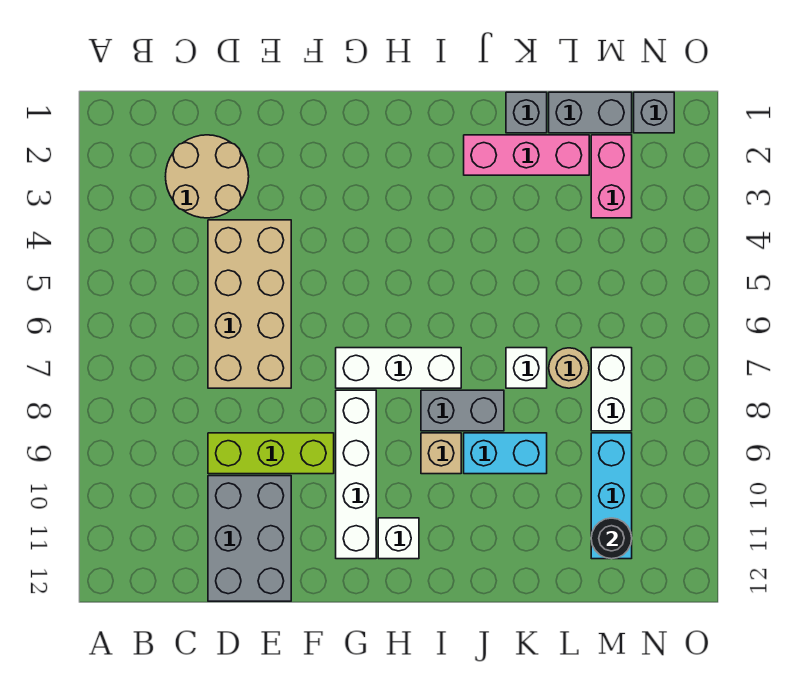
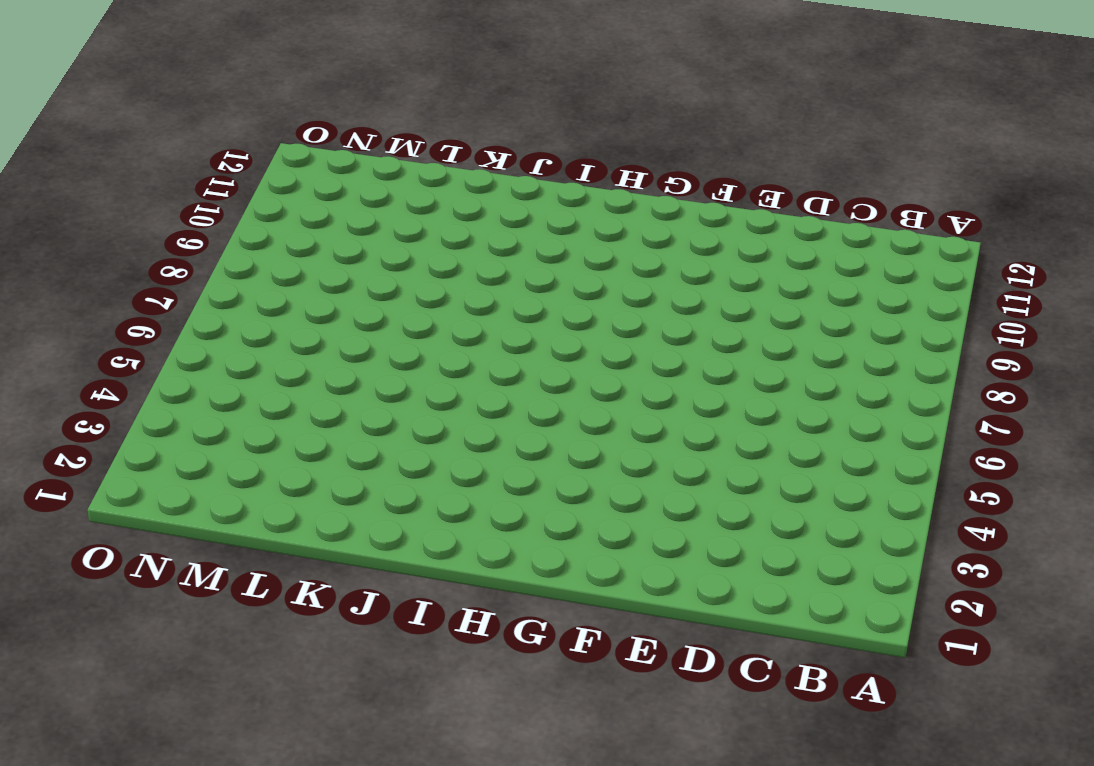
none -> tan round brick C2:D3 level 1
none -> tan brick D4:E7 level 1
none -> lime brick D9:F9 level 1

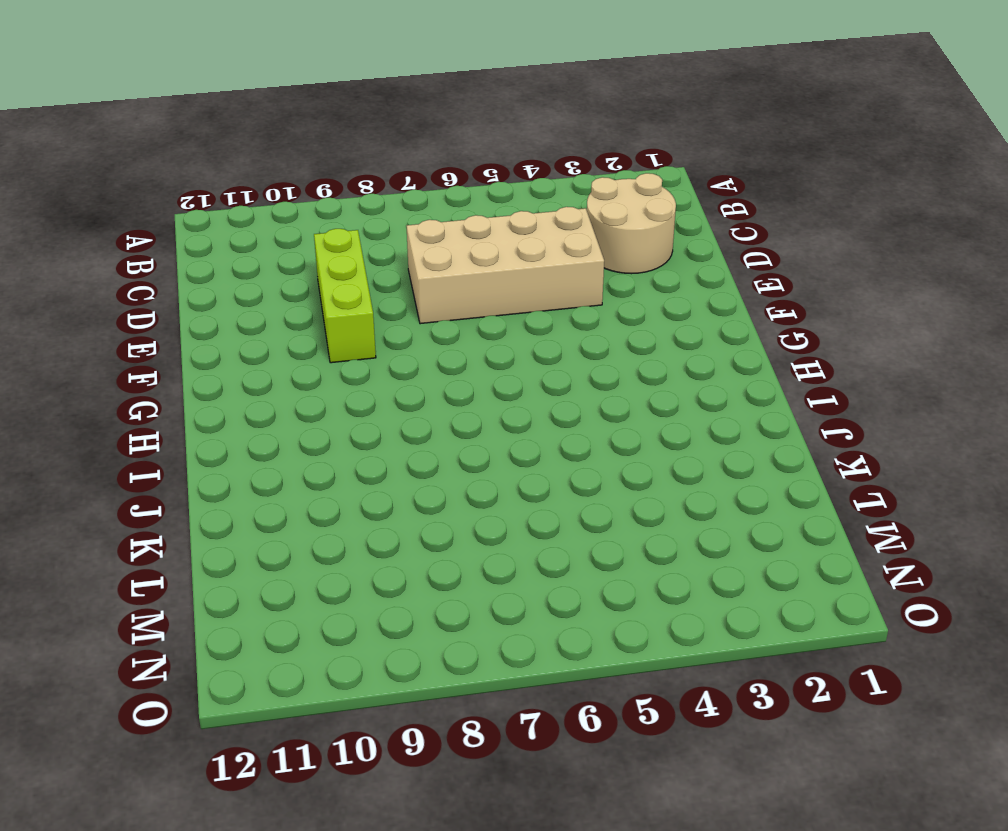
none -> grey brick D10:E12 level 1
none -> white brick G7:I7 level 1
none -> white brick G8:G11 level 1

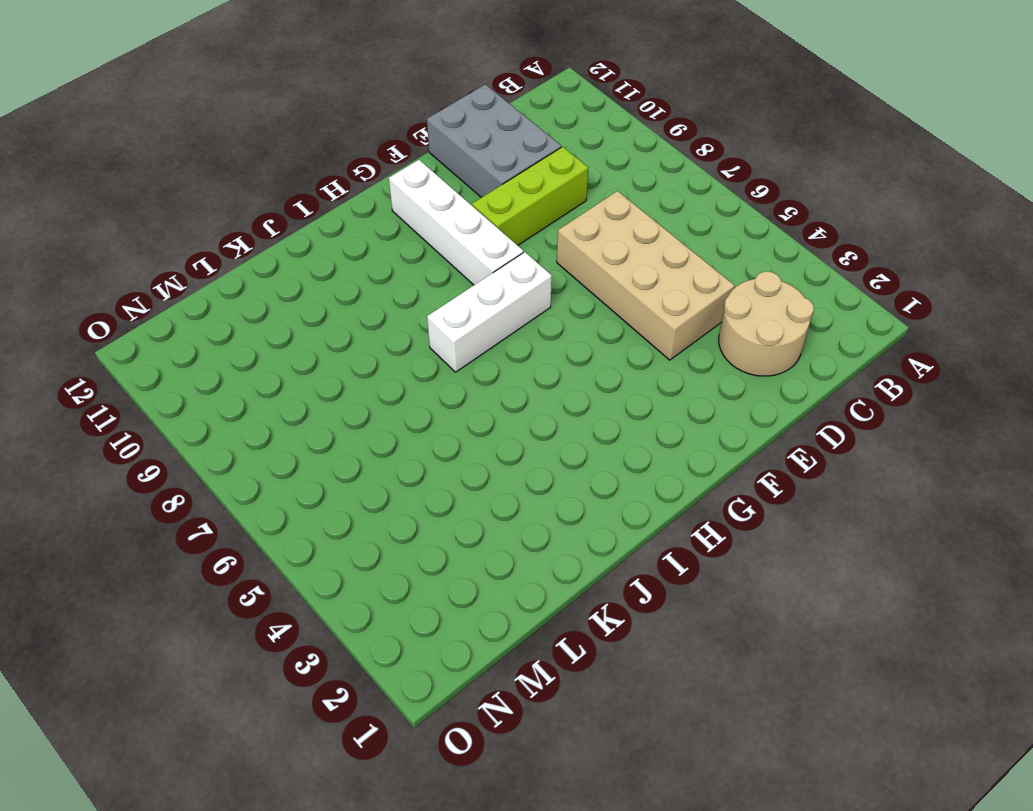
none -> white brick H11 level 1
none -> grey brick I8:J8 level 1
none -> tan brick I9 level 1

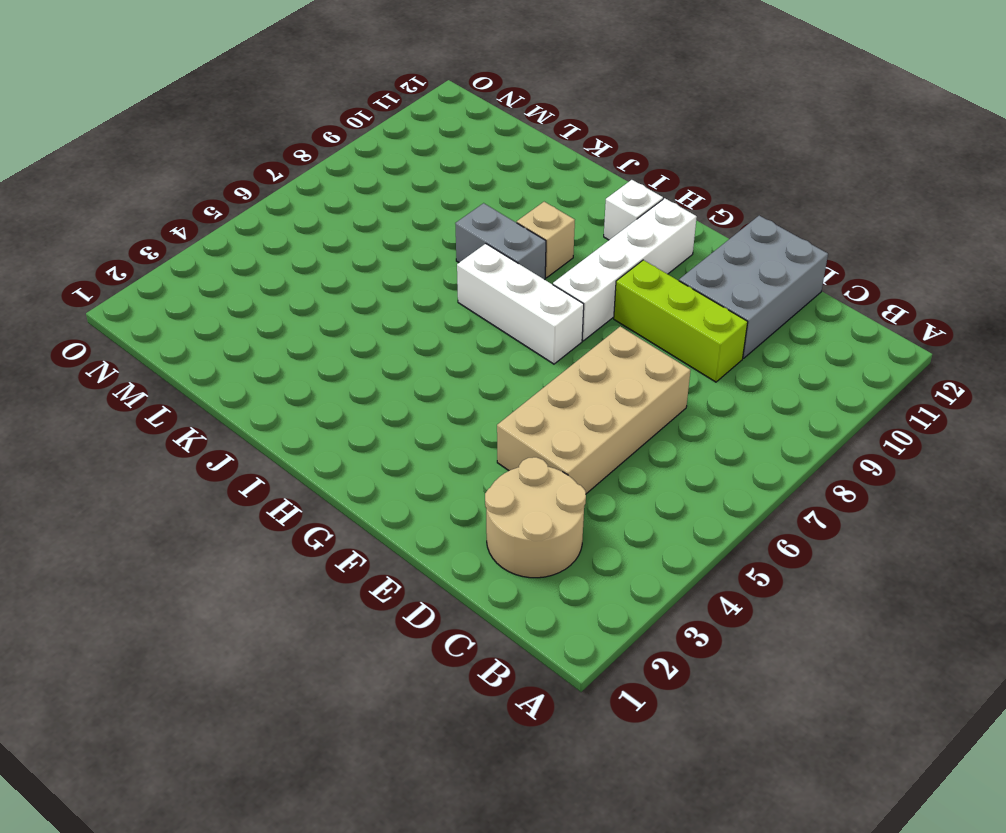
none -> pink brick J2:L2 level 1
none -> cyan brick J9:K9 level 1
none -> grey brick K1 level 1

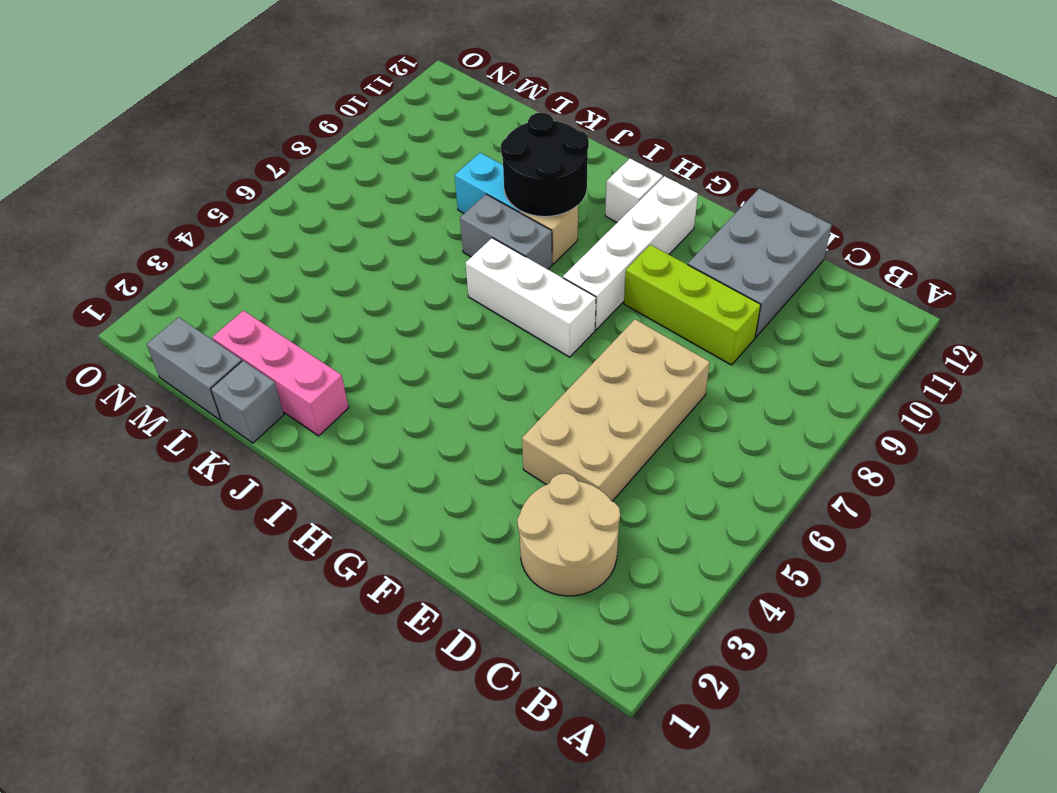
black round brick I9:J10 level 2 -> none
none -> white brick K7 level 1
none -> tan round brick L7 level 1
none -> pink brick M2:M3 level 1

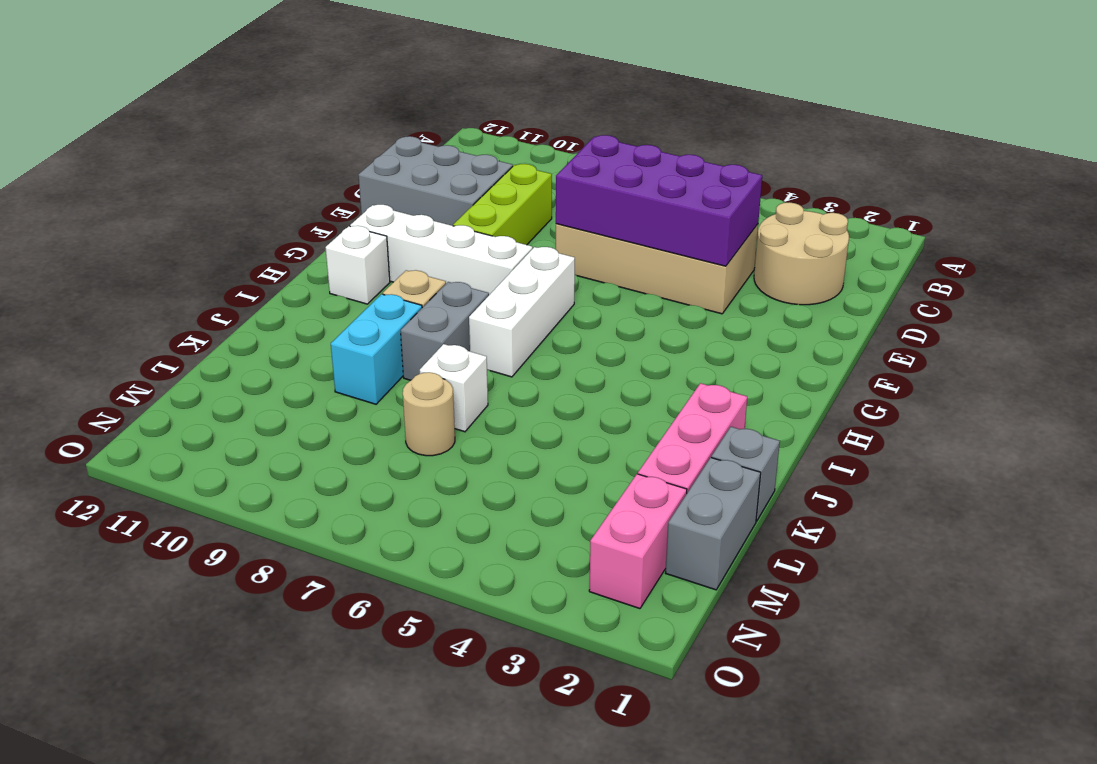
purple brick D4:E7 level 2 -> none
pink brick M2:N2 level 1 -> pink brick M2:M3 level 1
none -> white brick M7:M8 level 1
none -> cyan brick M9:M11 level 1
none -> grey brick N1 level 1

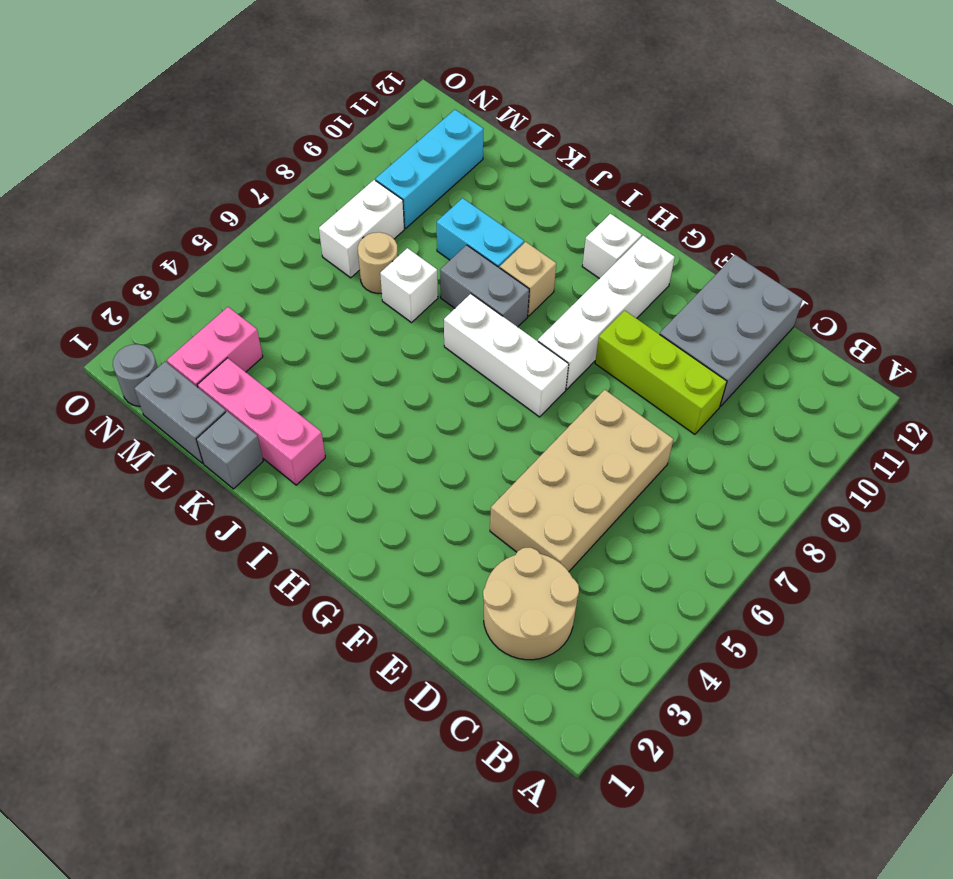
grey round brick N1 level 1 -> grey brick N1 level 1
none -> black round brick M11 level 2

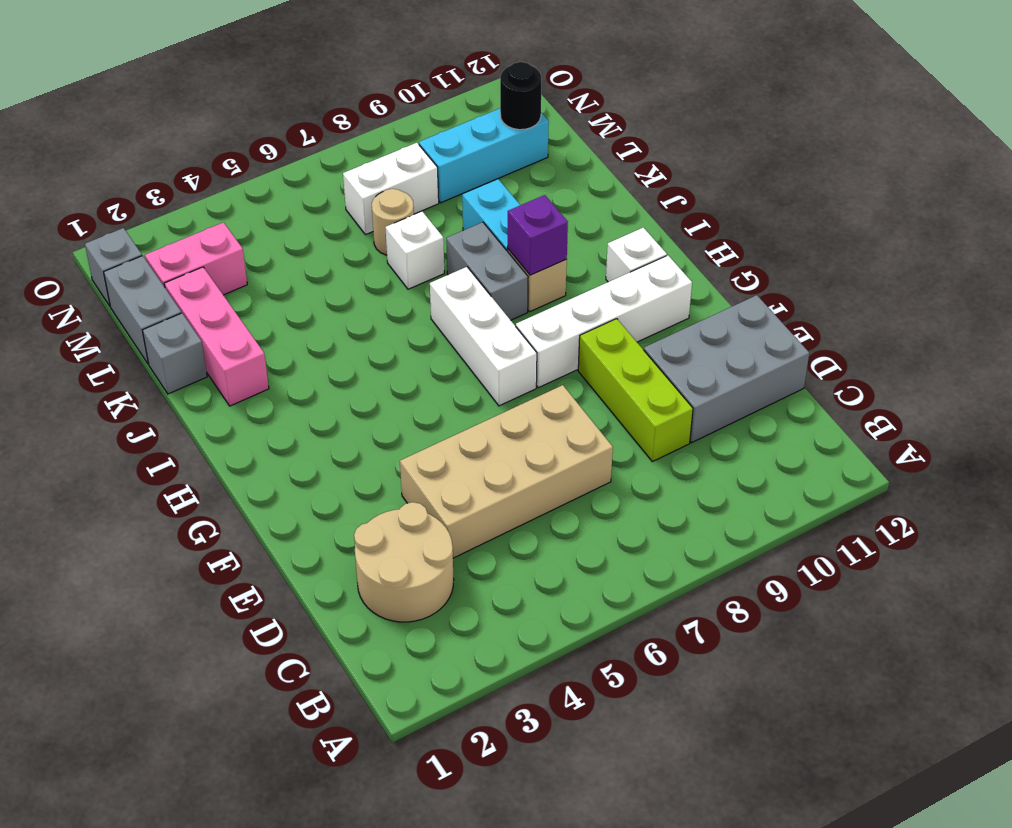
purple brick I9 level 2 -> none

